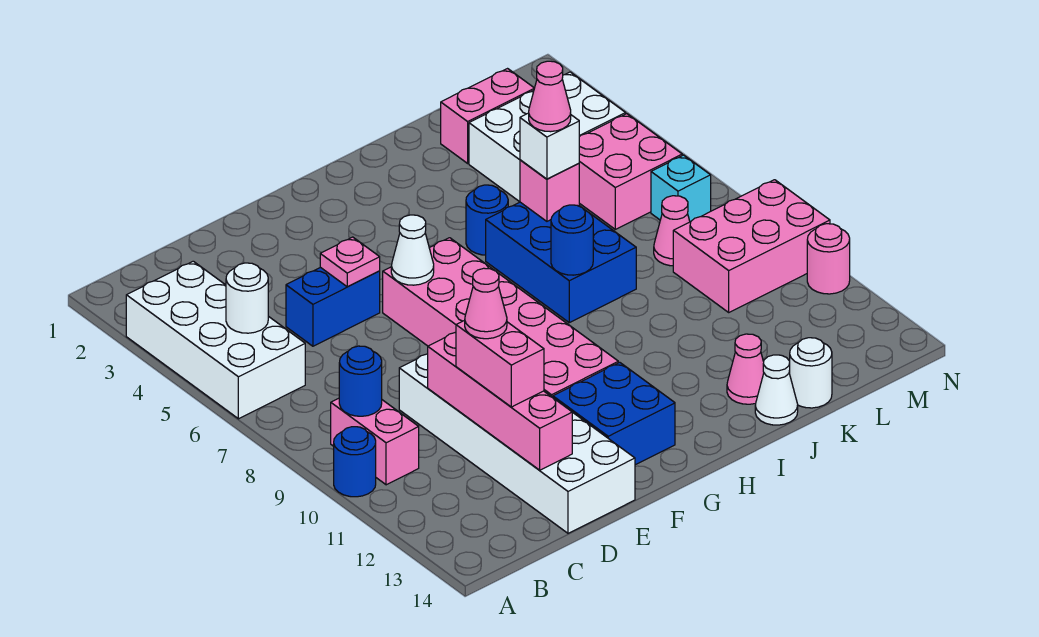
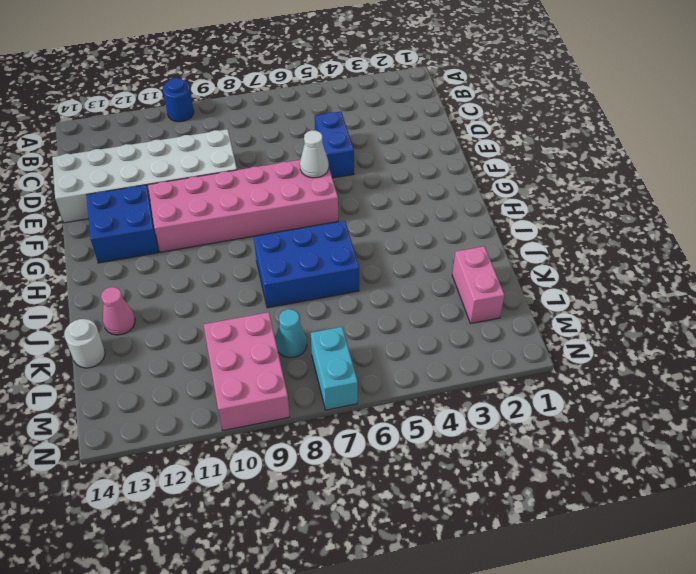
cyan cone L8 level 1 -> pink cone L8 level 1
cyan brick M7:N7 level 1 -> cyan brick M7 level 1
none -> white brick A3:B6 level 1
none -> pink brick B9:B10 level 1
none -> blue round brick I5 level 1
none -> white cone J14 level 1

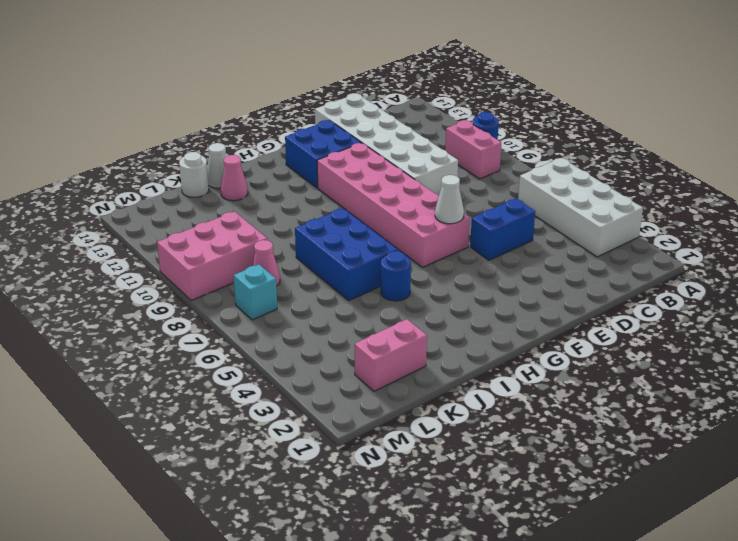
none -> white brick K3:M4 level 1
none -> pink brick L5:M6 level 1
none -> pink round brick N11 level 1
none -> white round brick B5 level 2

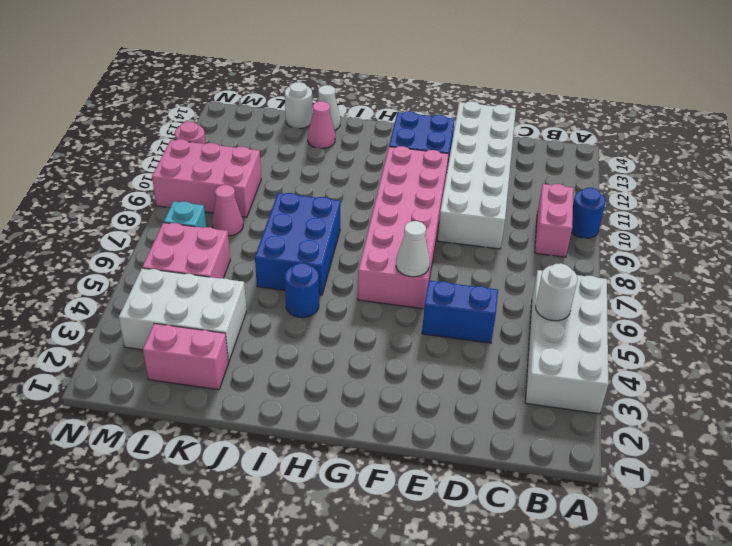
none -> blue round brick B9 level 2
none -> pink brick D10:D13 level 2
none -> pink plate E5 level 2
none -> blue round brick I8 level 2

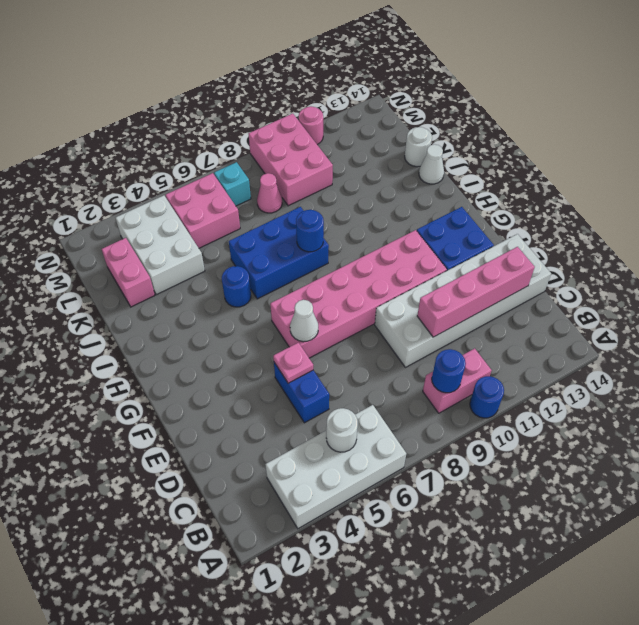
none -> pink cone J13 level 1
none -> pink brick J6 level 2
none -> pink brick D11:D12 level 3
none -> white brick J6 level 3

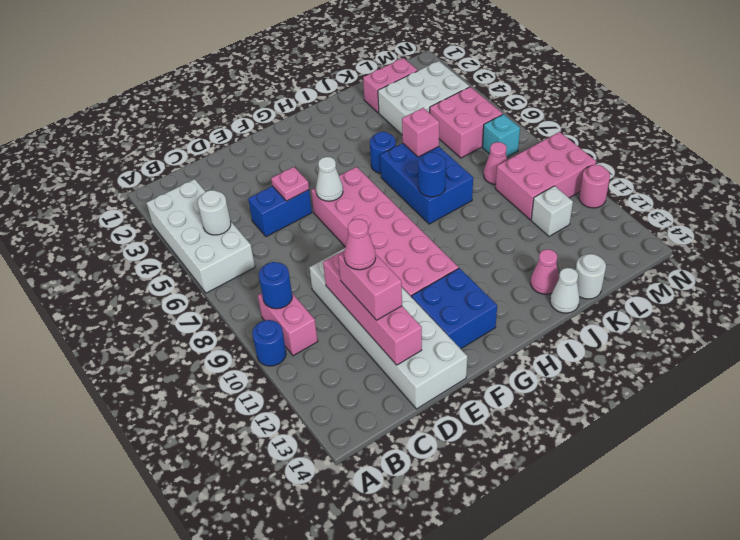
white brick L11 level 1 -> white brick J6 level 3
none -> pink cone J6 level 4

